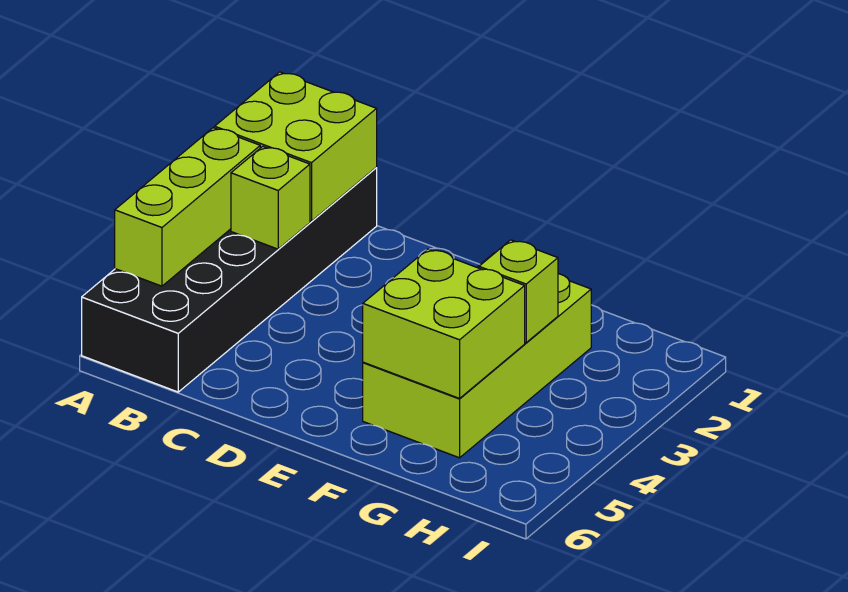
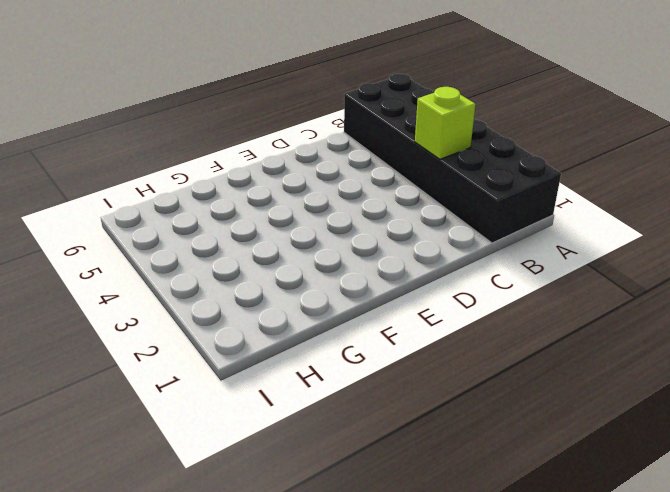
none -> lime brick F2:G5 level 1
none -> lime brick A1:B2 level 2

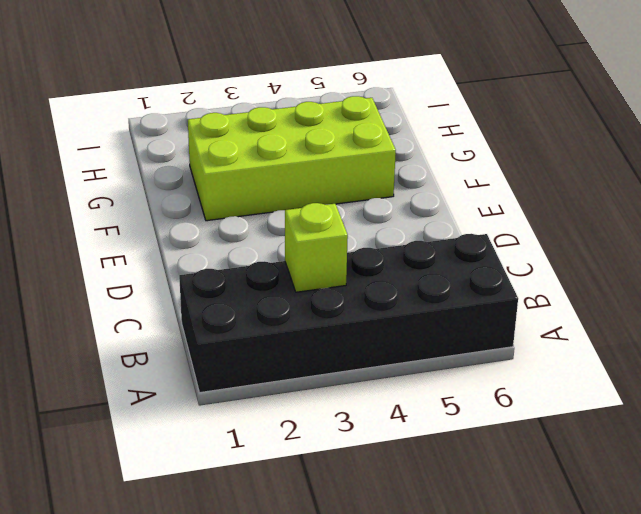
none -> lime brick A1:B2 level 2
none -> lime brick A3:A5 level 2

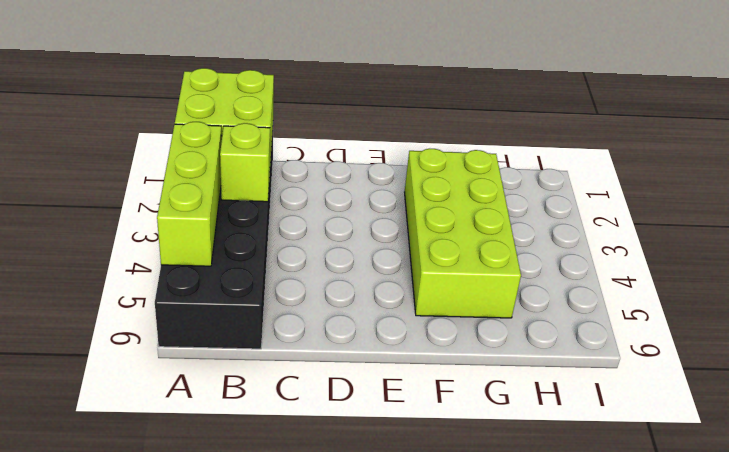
none -> lime brick F4:G5 level 2
none -> lime brick G3 level 2

